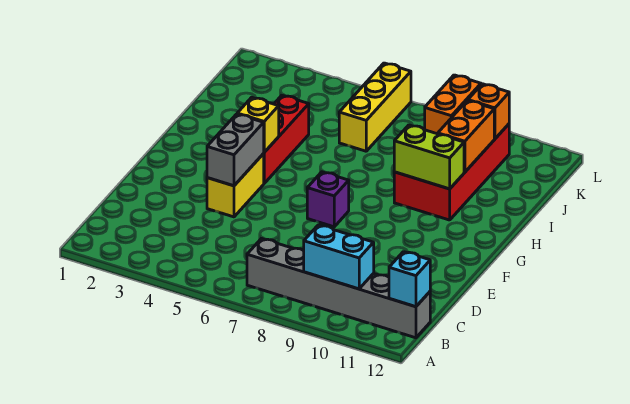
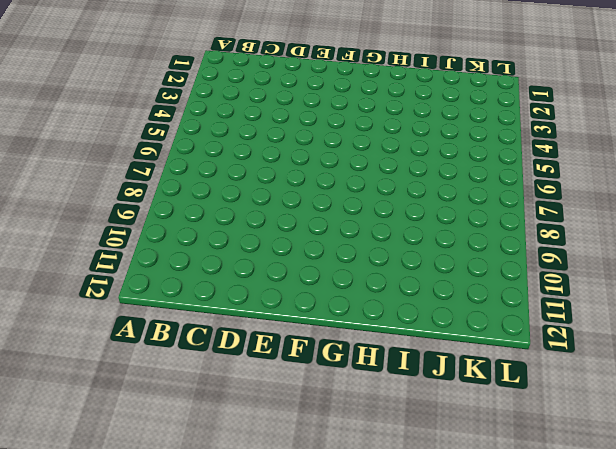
none -> grey brick B7:B12 level 1
none -> yellow brick E4:F4 level 1
none -> purple brick F7 level 1

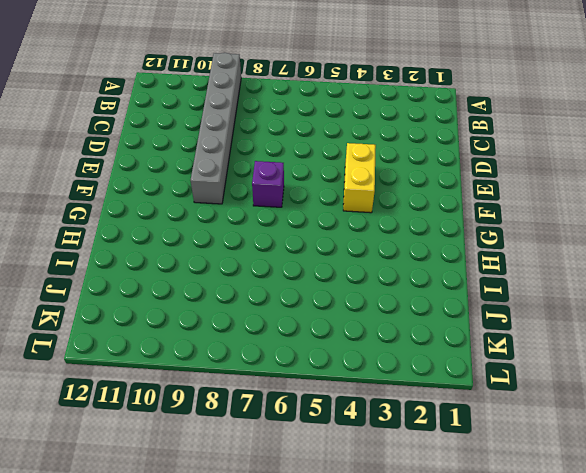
grey brick A9:F9 level 1 -> grey brick B7:B12 level 1
none -> red brick G4:I4 level 1
none -> red brick H9:K10 level 1
none -> yellow brick J6:L6 level 1

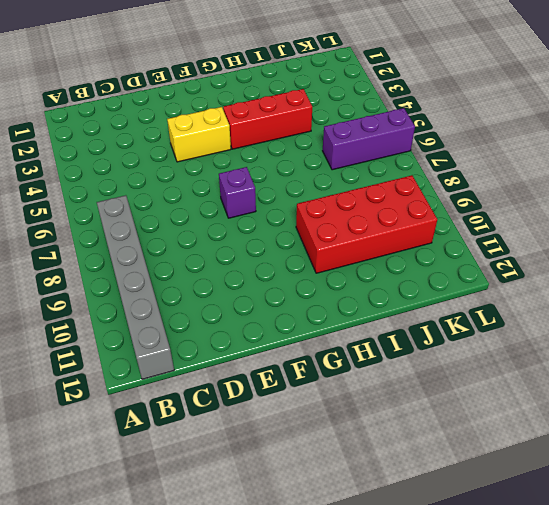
purple brick J6:L6 level 1 -> yellow brick J6:L6 level 1
none -> cyan brick B9:B10 level 2
none -> cyan brick B12 level 2
none -> grey brick E4:F4 level 2

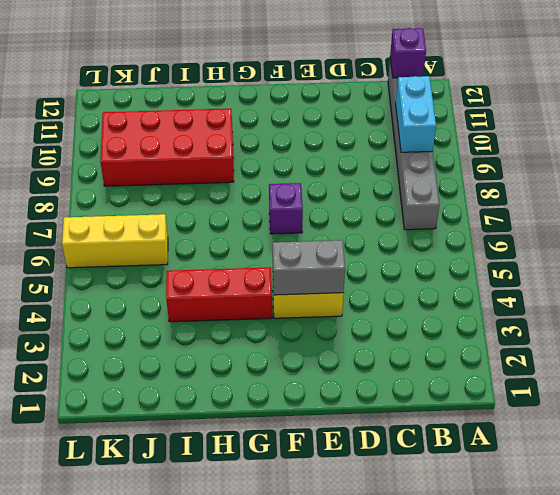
purple brick B12 level 2 -> cyan brick B12 level 2
none -> yellow brick G4 level 2
none -> lime brick H9:H10 level 2
none -> orange brick I10:J10 level 2

